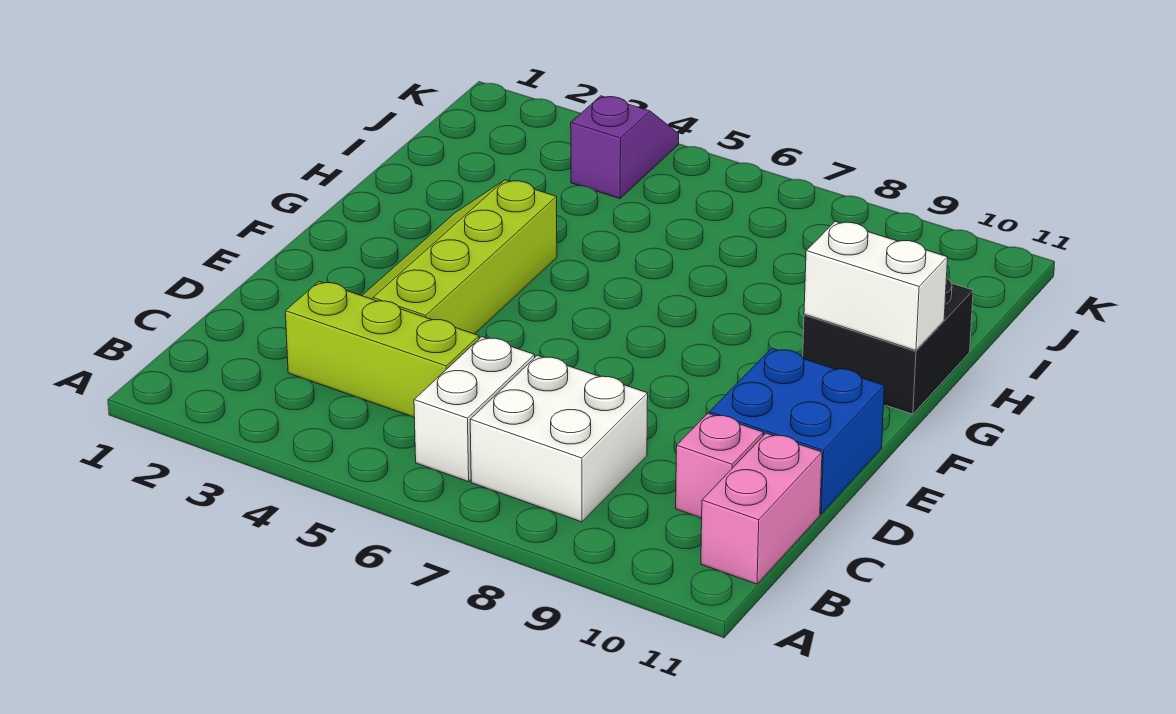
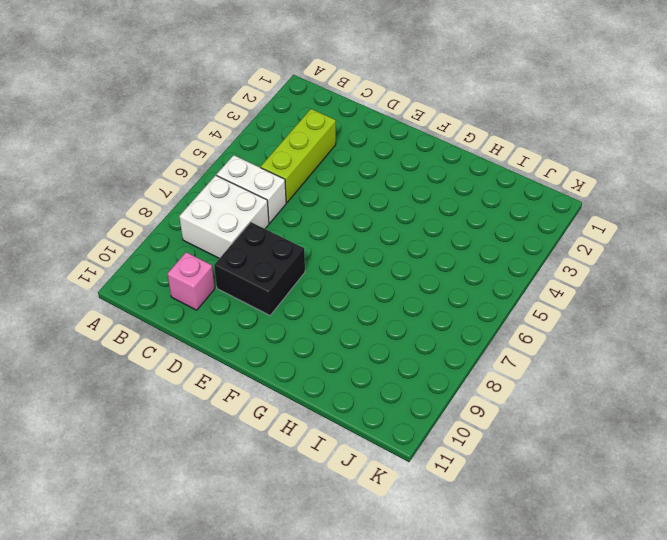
black brick D8:E9 level 1 -> black brick G10:H11 level 1
none -> pink brick B11:C11 level 1
none -> lime slope D3:G4 level 1 top 4

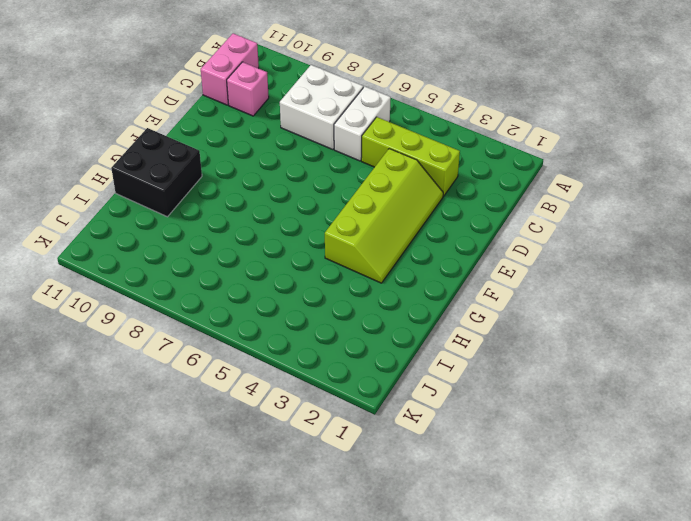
none -> blue brick D10:E11 level 1
none -> purple slope J4:K4 level 1 top J

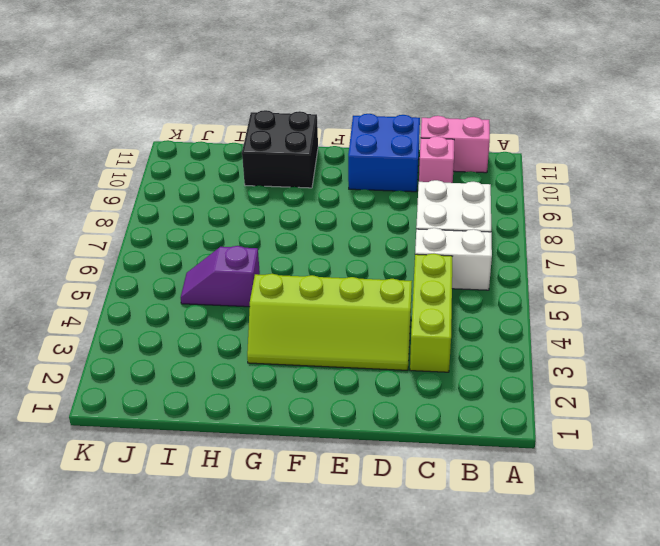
purple slope H5:I5 level 1 top H -> purple slope J4:K4 level 1 top J
none -> white brick G10:G11 level 2

